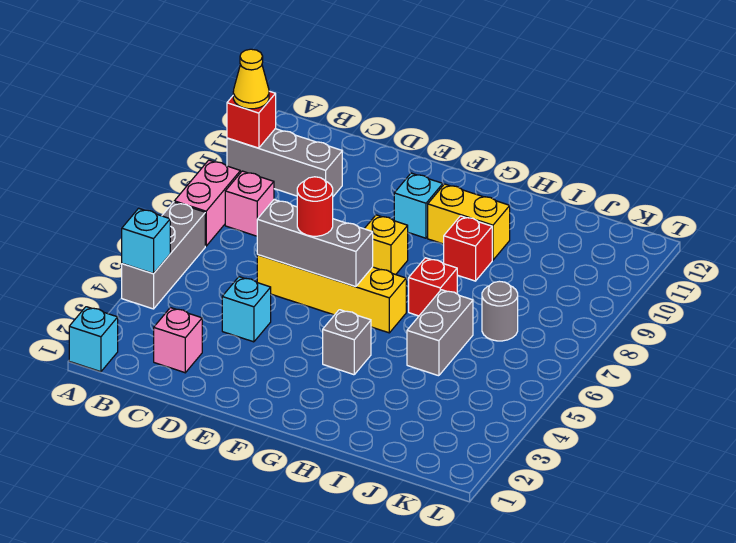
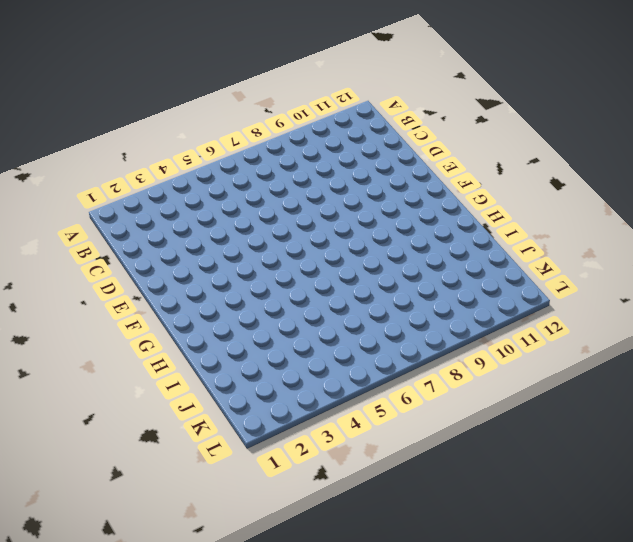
none -> cyan brick A1 level 1
none -> grey brick A4:A6 level 1
none -> pink brick A7:A8 level 1

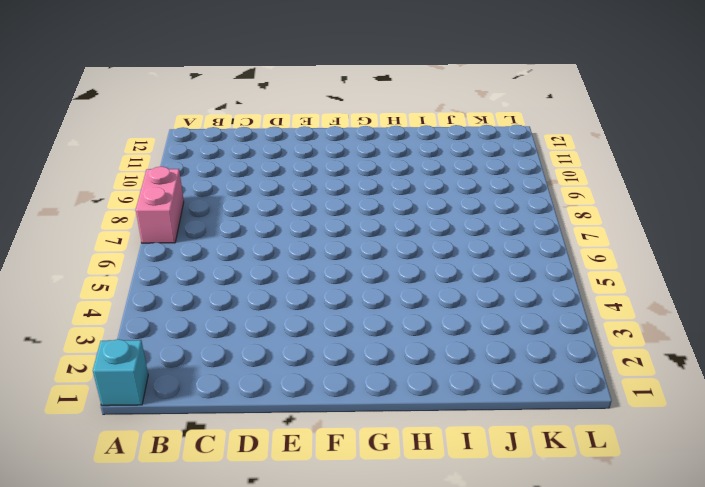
none -> grey brick A4:A6 level 1
none -> grey brick A10:C10 level 1
none -> pink brick B8 level 1

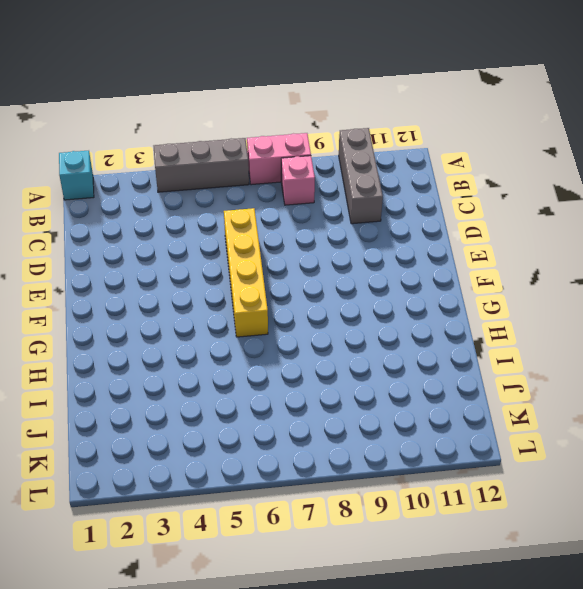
none -> pink brick C2 level 1
none -> cyan brick D4 level 1
none -> yellow brick F8 level 1

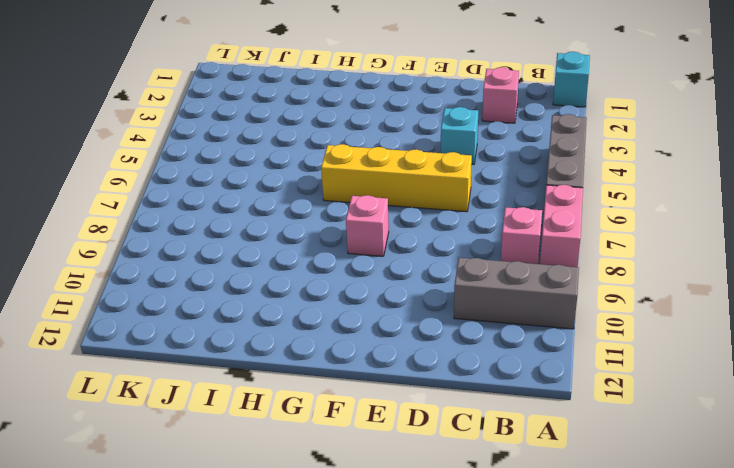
pink brick F8 level 1 -> yellow brick F8 level 1
none -> cyan brick F10 level 1
none -> grey brick G4 level 1
none -> yellow brick G10:H10 level 1

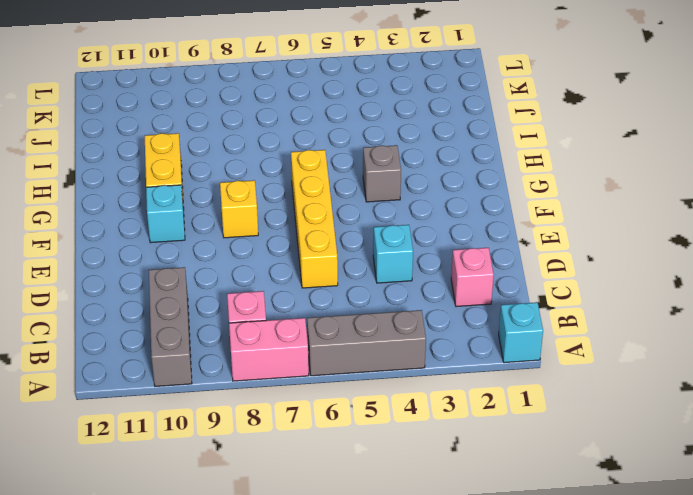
none -> red brick H7 level 1
none -> red brick H9 level 1
none -> grey brick I5:I6 level 1

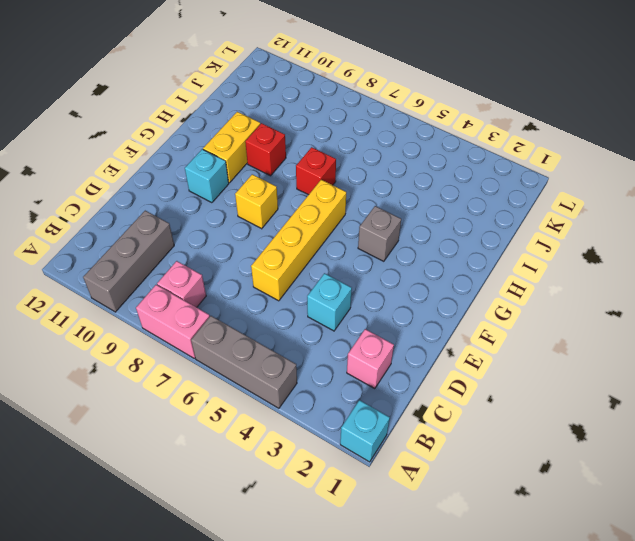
none -> grey brick I5:I6 level 1
none -> grey round brick J7 level 1
none -> cyan brick A4 level 2

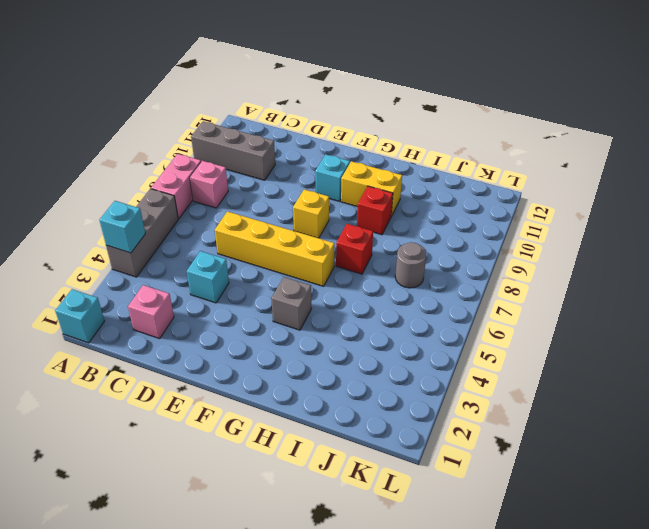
none -> grey brick I5:I6 level 1
none -> red brick A10 level 2
none -> grey brick D6:F6 level 2

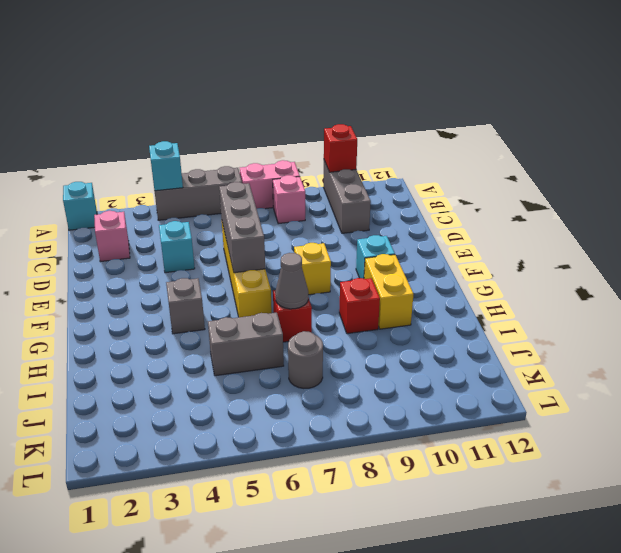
grey cone H7 level 2 -> none
none -> yellow cone A10 level 3
none -> red round brick E6 level 3

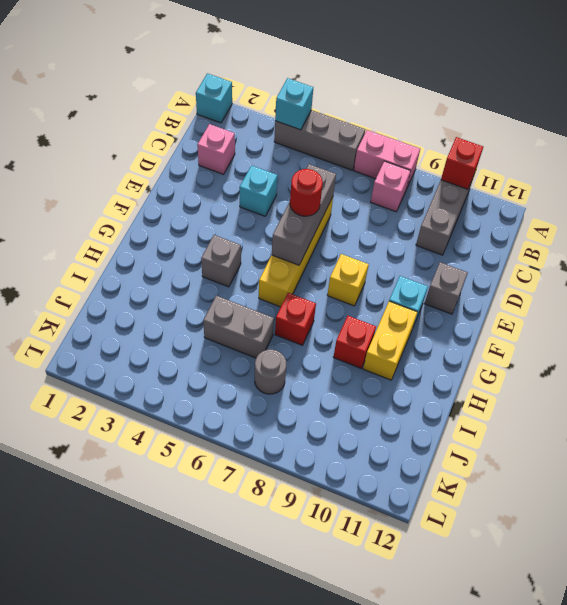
grey brick E11 level 1 -> none
none -> yellow cone A10 level 3

